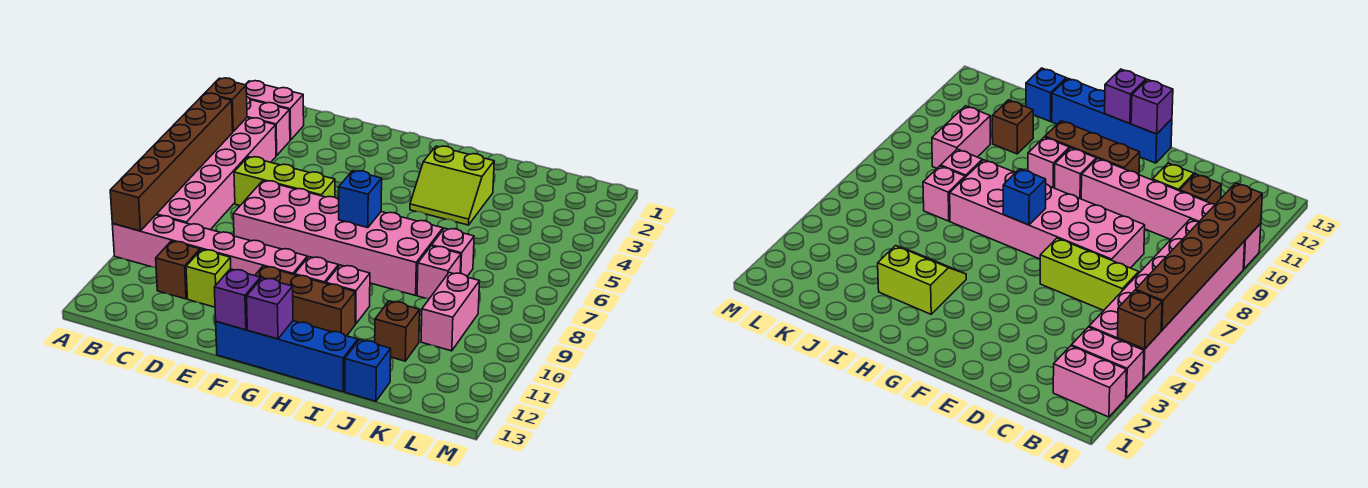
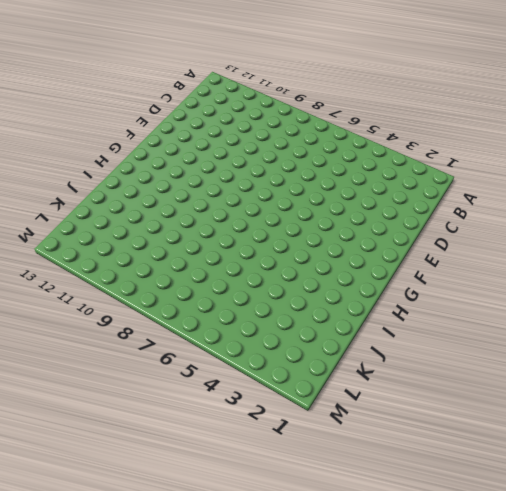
none -> pink brick A2:B2 level 1
none -> pink brick A3:B3 level 1
none -> pink brick A4:B9 level 1

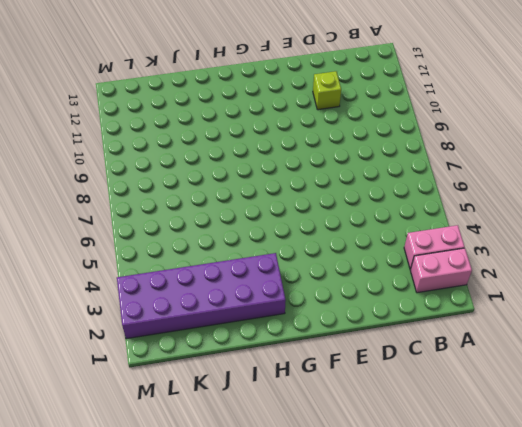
purple brick H2:M3 level 1 -> lime slope H3:I4 level 1 top 3
none -> pink brick A4:B9 level 1
none -> pink brick A10:F10 level 1
none -> lime brick C6:E6 level 1

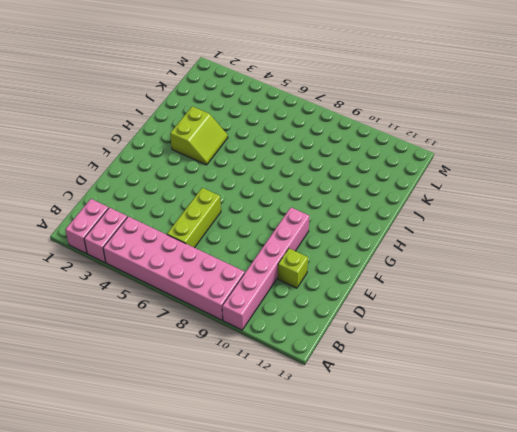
none -> brown brick C11 level 1
none -> pink brick D7:I8 level 1
none -> brown brick F11:H11 level 1

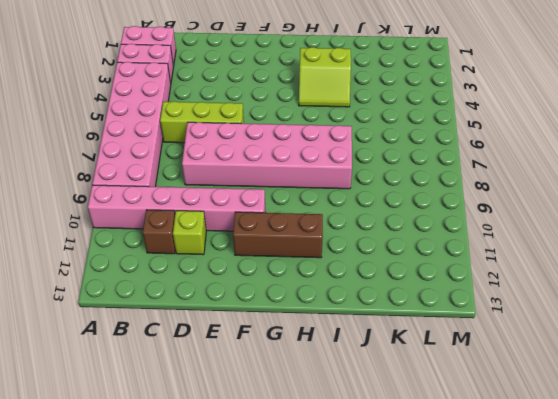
none -> blue brick F13:I13 level 1
none -> pink brick G10 level 1
none -> pink brick H10 level 1

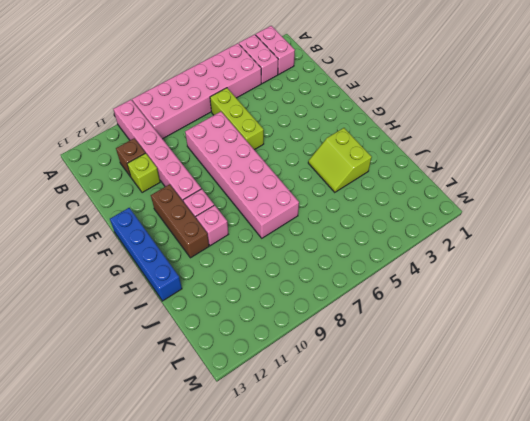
none -> pink brick J7 level 1
none -> pink brick J8 level 1
none -> brown brick J11 level 1

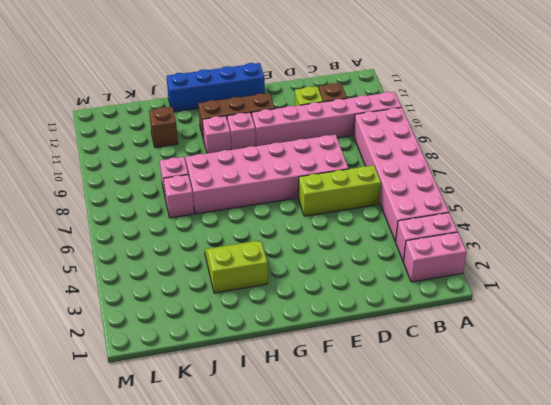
none -> blue brick J13 level 1
none -> pink brick K9:K10 level 1
none -> brown brick A4 level 2

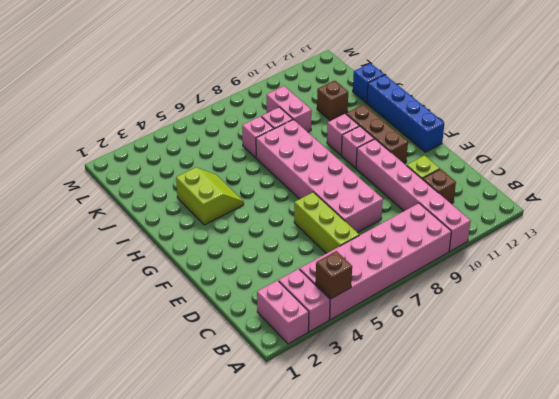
pink brick J9:K9 level 1 -> pink brick K9:K10 level 1
none -> brown brick A5:A10 level 2
none -> purple brick F13 level 2
none -> blue brick G7 level 2

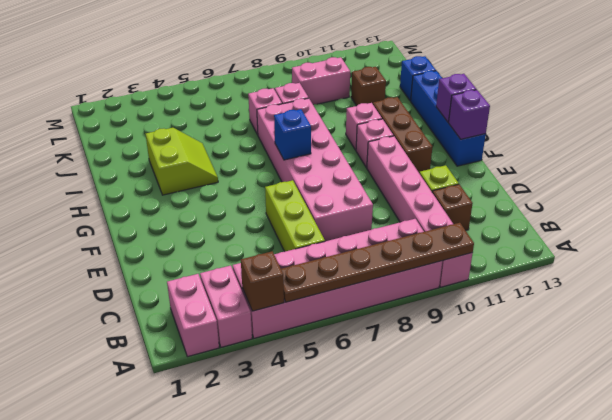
brown plate A5:A10 level 2 -> brown brick A5:A10 level 2

